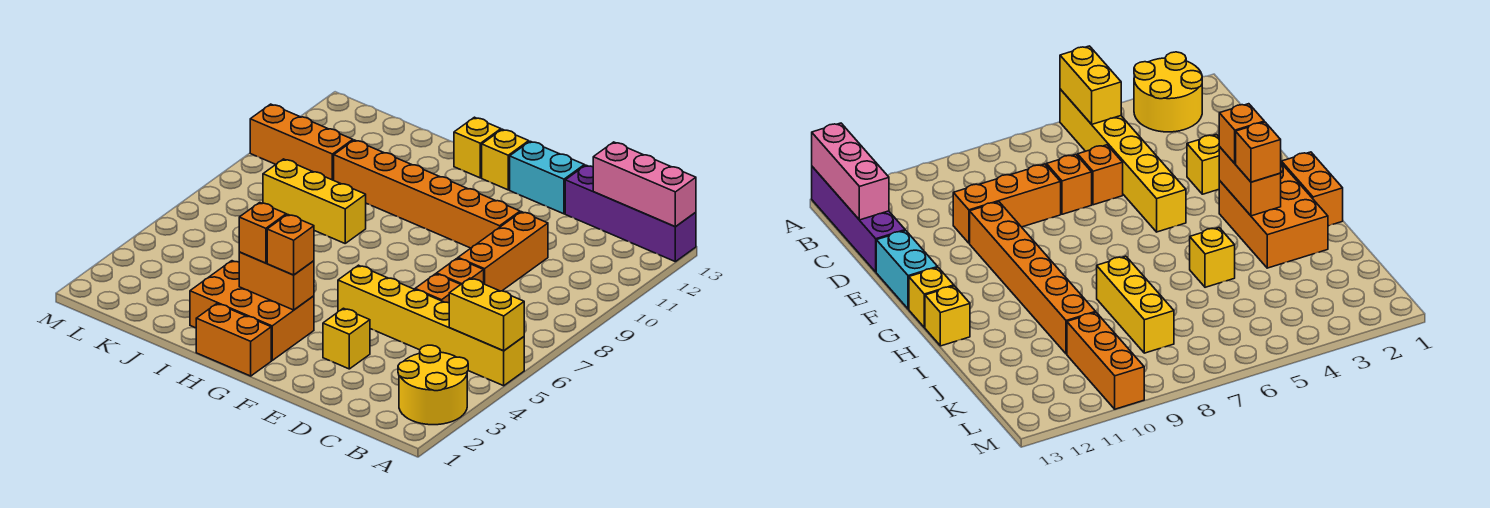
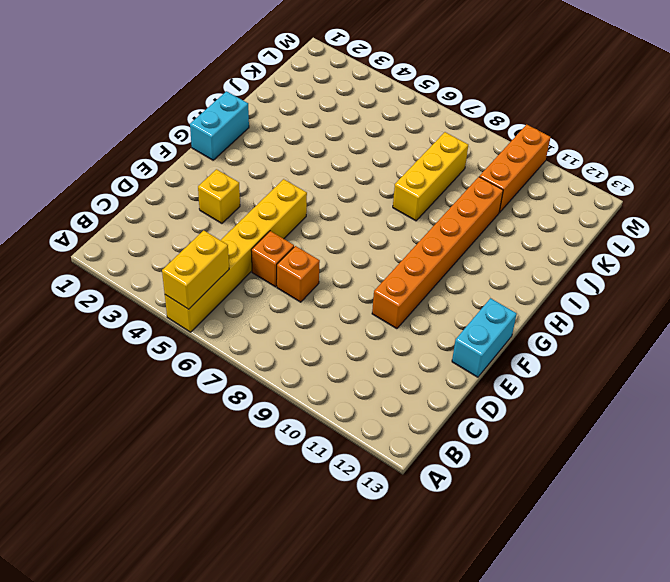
cyan brick G1:H1 level 1 -> orange brick G1:H1 level 1
none -> yellow round brick A2:B3 level 1
none -> purple brick A13:D13 level 1
none -> orange brick D8:D10 level 1

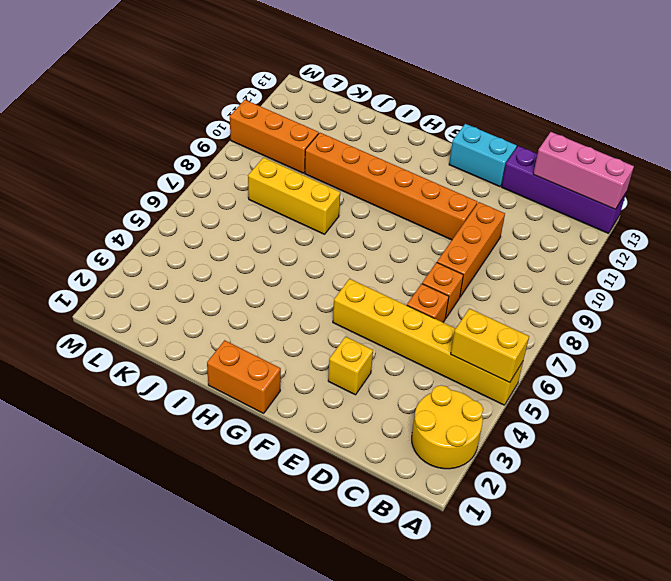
none -> orange brick G2:I3 level 1
none -> yellow brick G13 level 1
none -> yellow brick H13 level 1

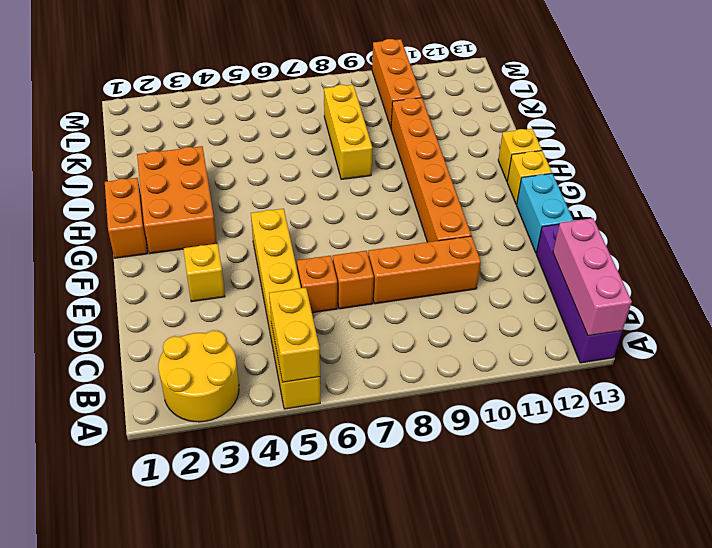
none -> yellow brick I5 level 1
none -> orange brick G3:H3 level 2
none -> orange brick G3 level 3

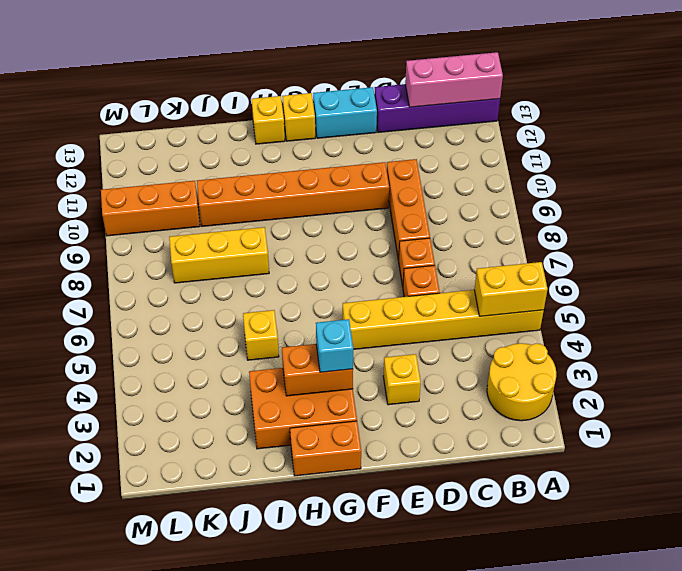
cyan brick G3 level 3 -> orange brick G3 level 3
none -> orange brick H3 level 3

